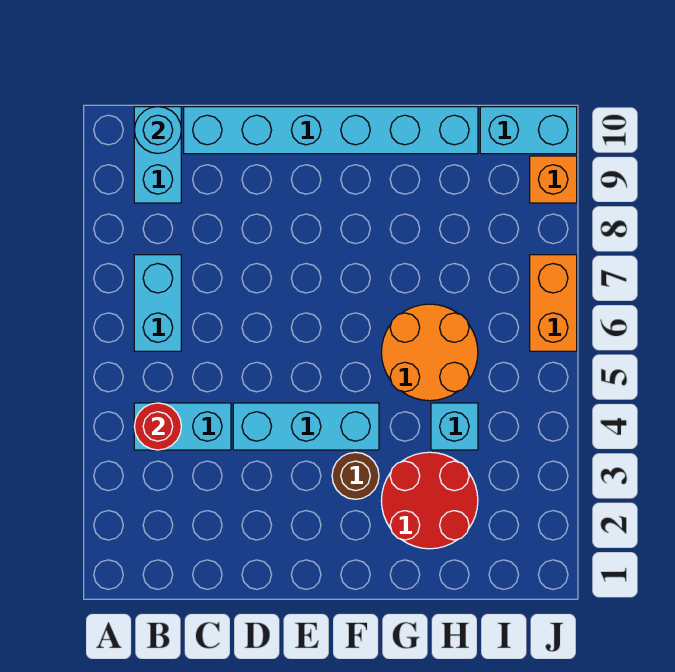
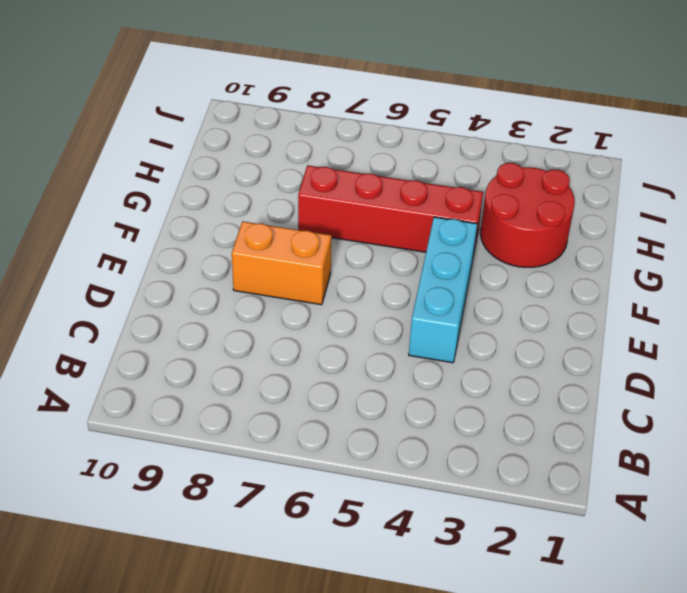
orange brick E7:E8 level 1 -> orange brick J6:J7 level 1
red brick G4:G7 level 1 -> orange round brick G5:H6 level 1
none -> cyan brick B4:C4 level 1
none -> cyan brick B6:B7 level 1
none -> cyan brick B9:B10 level 1

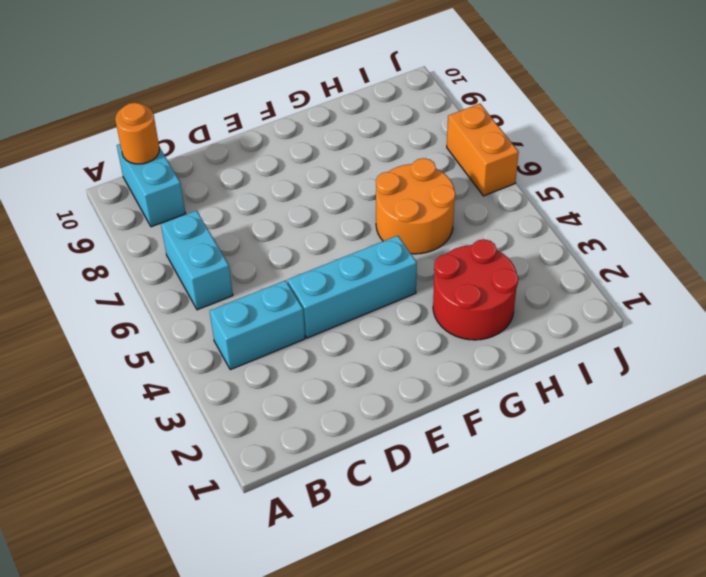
orange round brick B10 level 2 -> cyan round brick B10 level 2
none -> cyan brick C10:H10 level 1
none -> brown round brick F3 level 1
none -> cyan brick H4 level 1

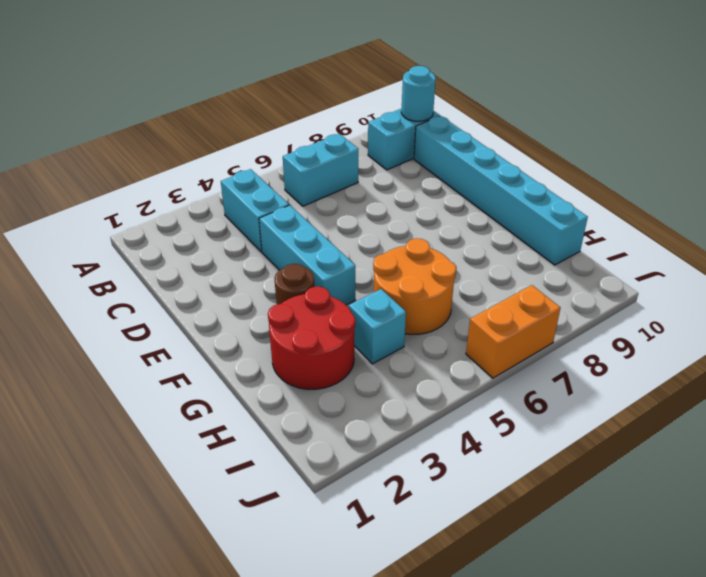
none -> cyan brick I10:J10 level 1
none -> orange brick J9 level 1
none -> red round brick B4 level 2

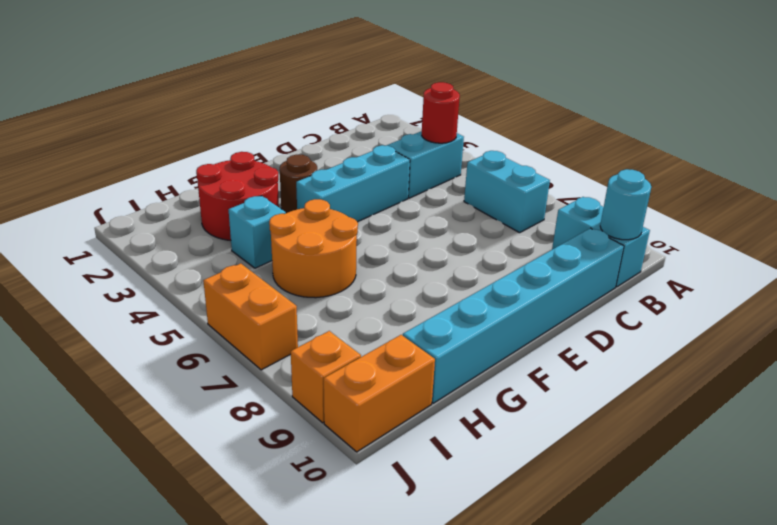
orange brick I10:J10 level 1 -> cyan brick I10:J10 level 1

